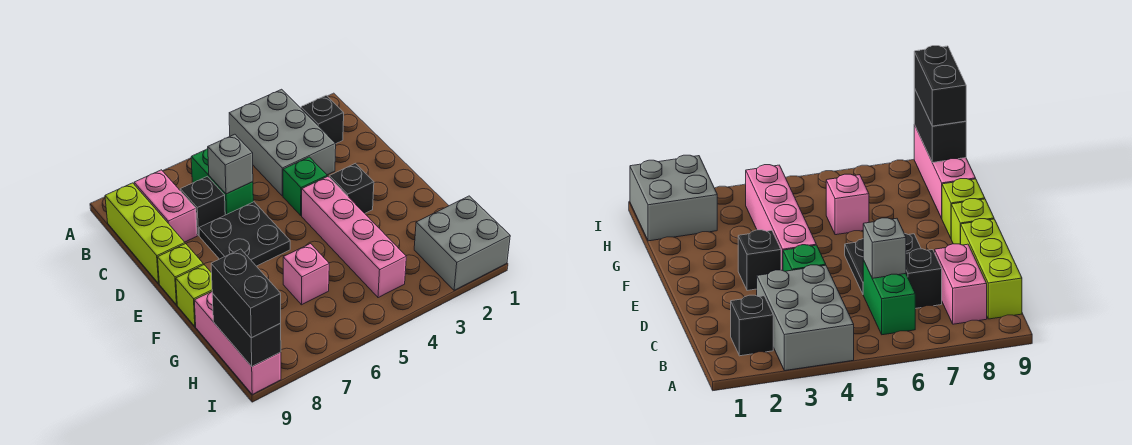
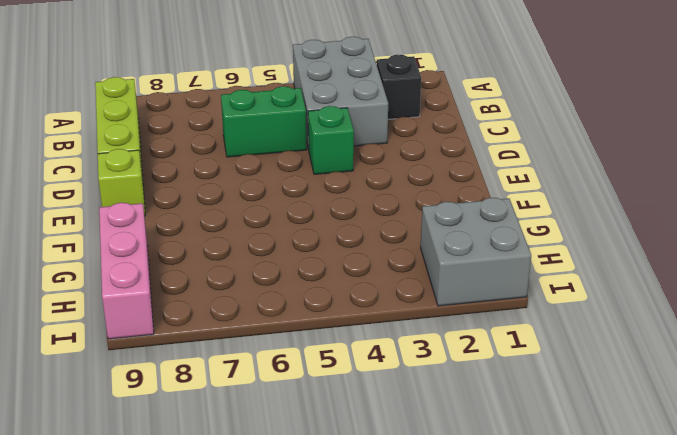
green brick C5:C6 level 1 -> green brick B6:C6 level 1
none -> pink brick B8:C8 level 1
none -> black brick C7 level 1
none -> black plate D6:E7 level 1

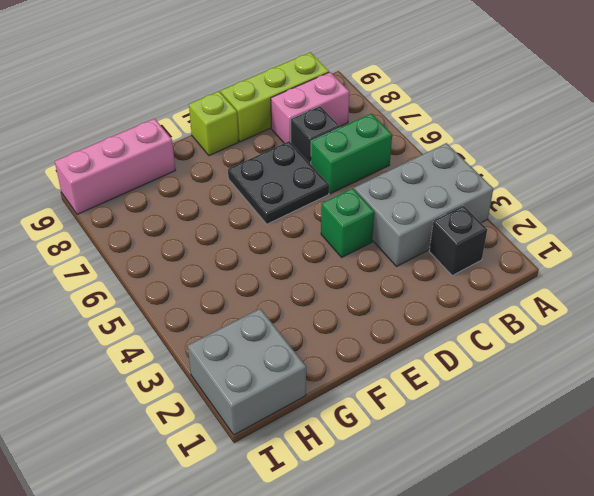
none -> black brick E3 level 1
none -> pink brick E4:H4 level 1
none -> lime brick F9 level 1

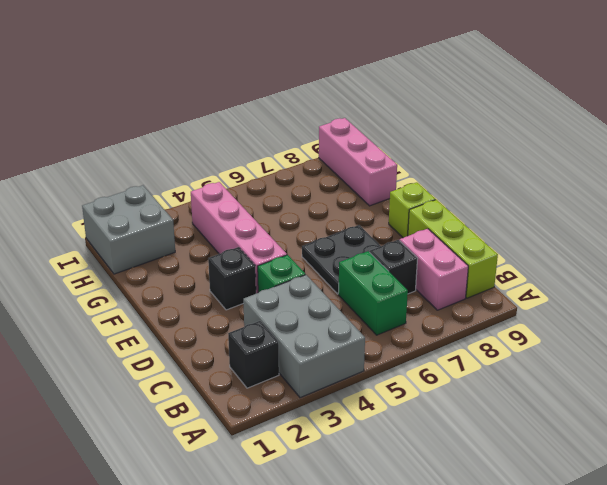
none -> lime brick F9 level 1
none -> pink brick G6 level 1
none -> grey brick C6 level 2

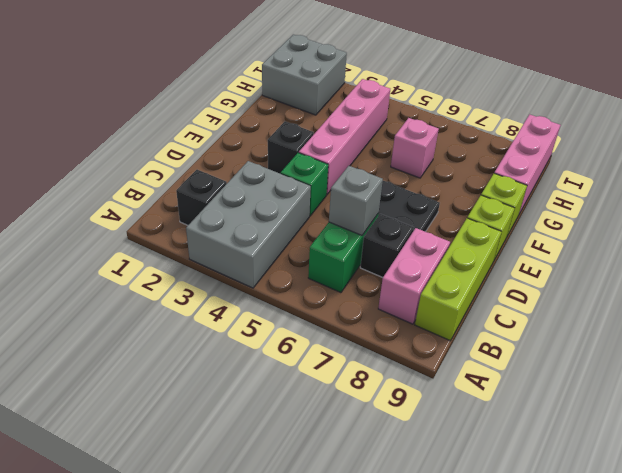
none -> black brick H9:I9 level 2
none -> black brick H9:I9 level 3

